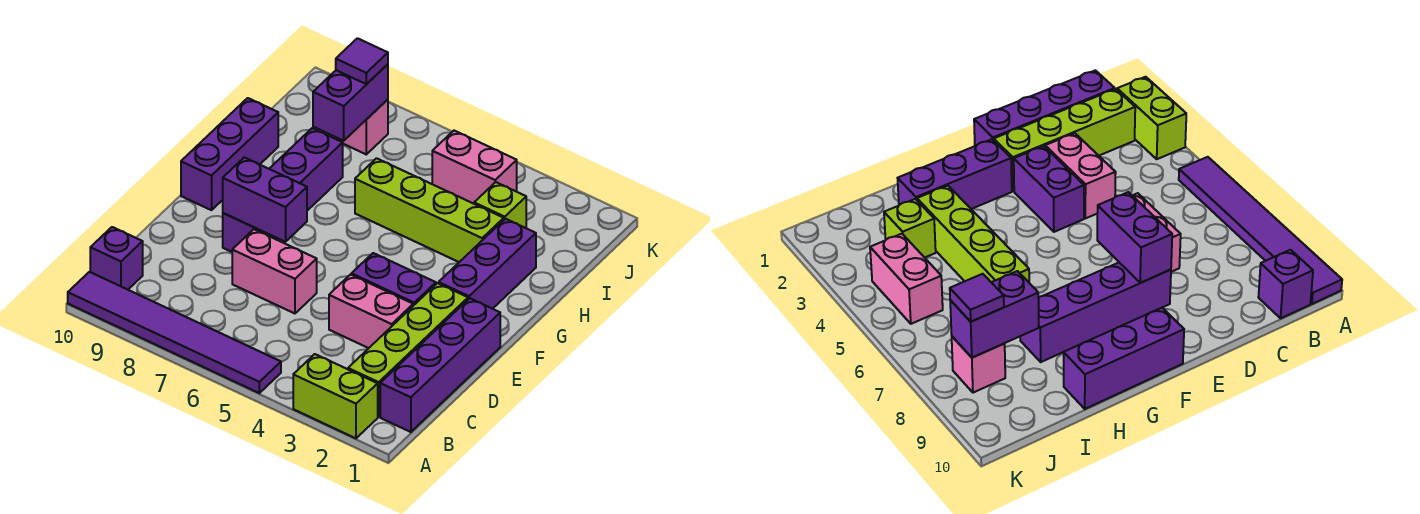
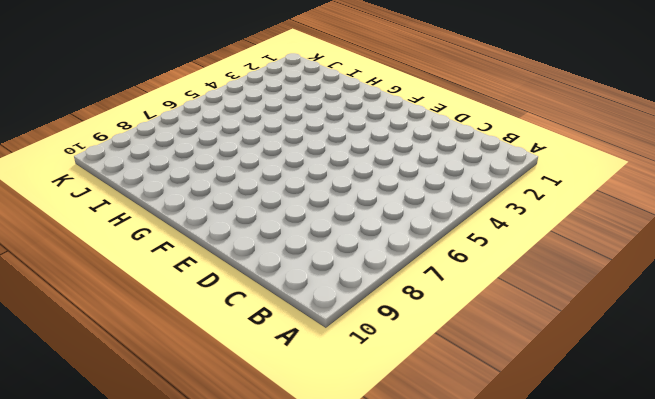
none -> lime brick A2:A3 level 1
none -> purple tile A5:A10 level 1
none -> purple brick B1:E1 level 1

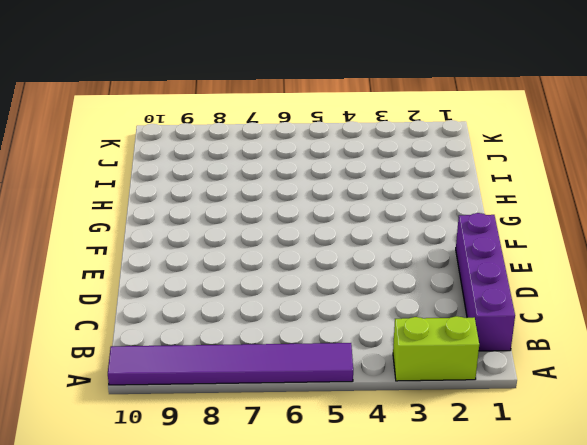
none -> lime brick B2:E2 level 1
none -> purple brick B10 level 1
none -> pink brick D3:D4 level 1

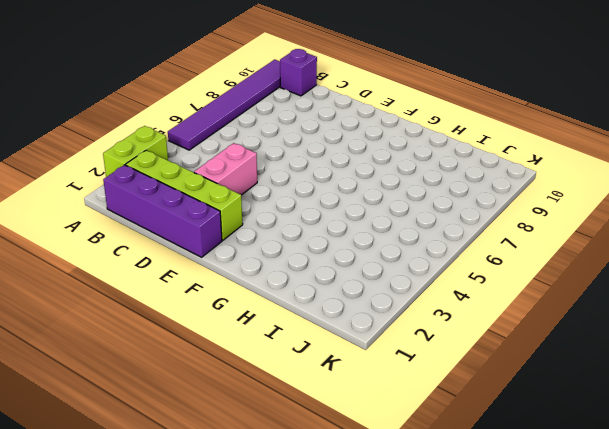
none -> pink brick D6:D7 level 1
none -> purple brick E3:E4 level 1
none -> purple brick E8:H8 level 1

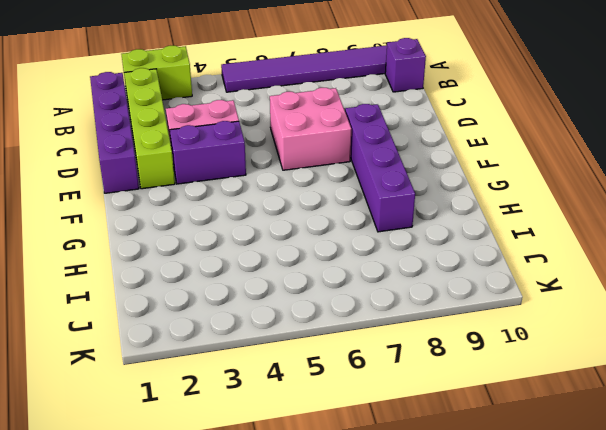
pink brick D6:E7 level 1 -> pink brick D6:D7 level 1
none -> purple brick F2:H2 level 1
none -> purple brick F10:H10 level 1
none -> lime brick H3:H6 level 1

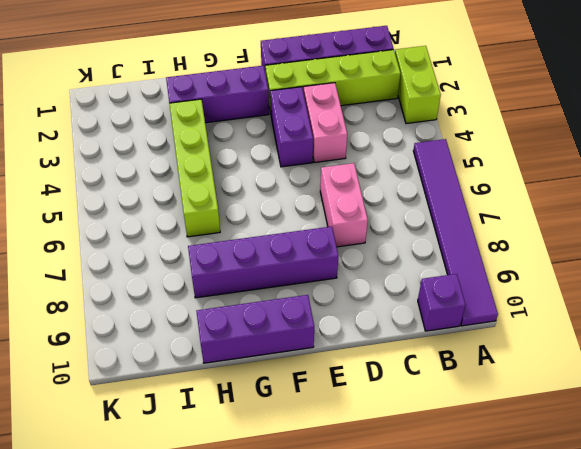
none -> lime brick I3 level 1
none -> pink brick J4:J5 level 1
none -> pink brick J8 level 1

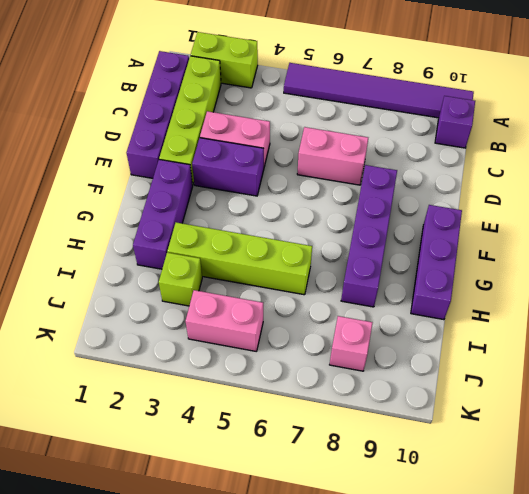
none -> purple brick E7:E8 level 2
none -> purple brick I8:J8 level 2
none -> purple tile J8 level 3

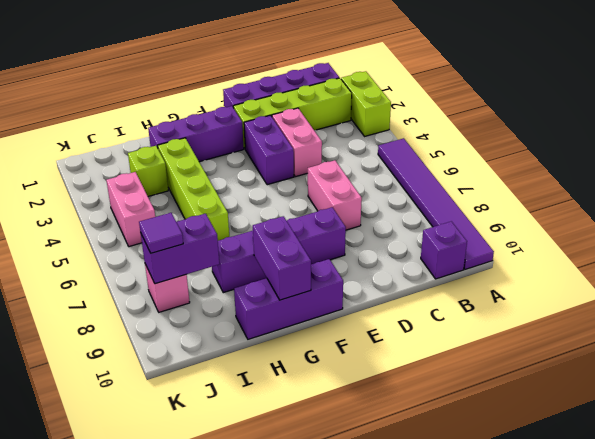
purple brick G9:G10 level 2 -> purple brick E7:E8 level 2

